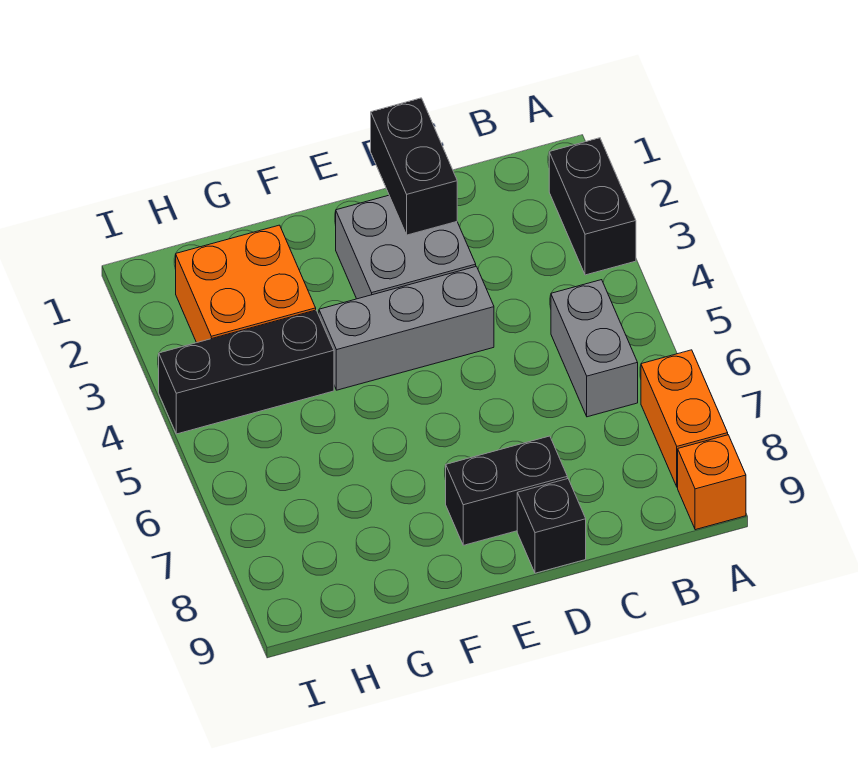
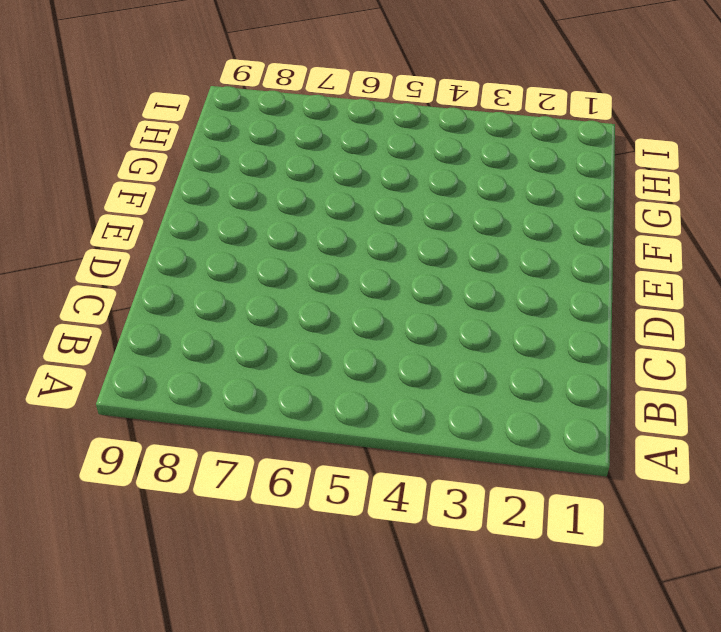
none -> black brick A2:A3 level 1
none -> orange brick A7:A8 level 1

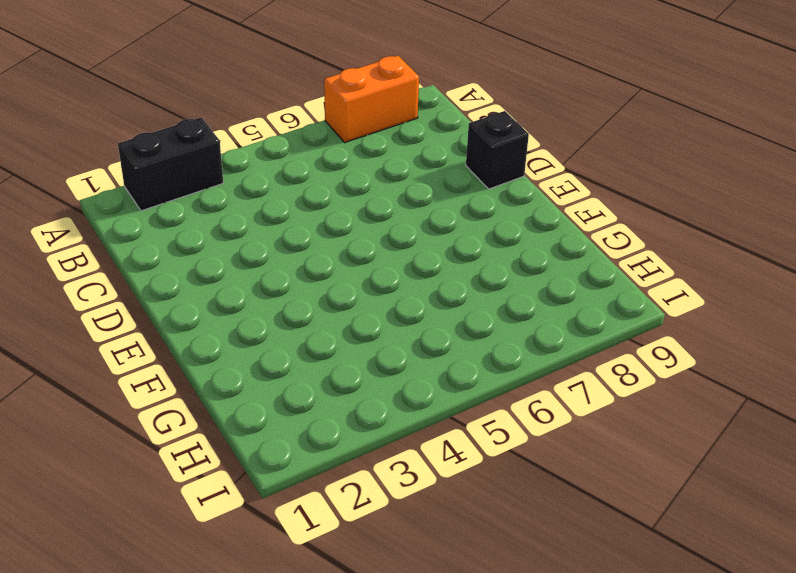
none -> orange brick A9 level 1
none -> grey brick B5:B6 level 1

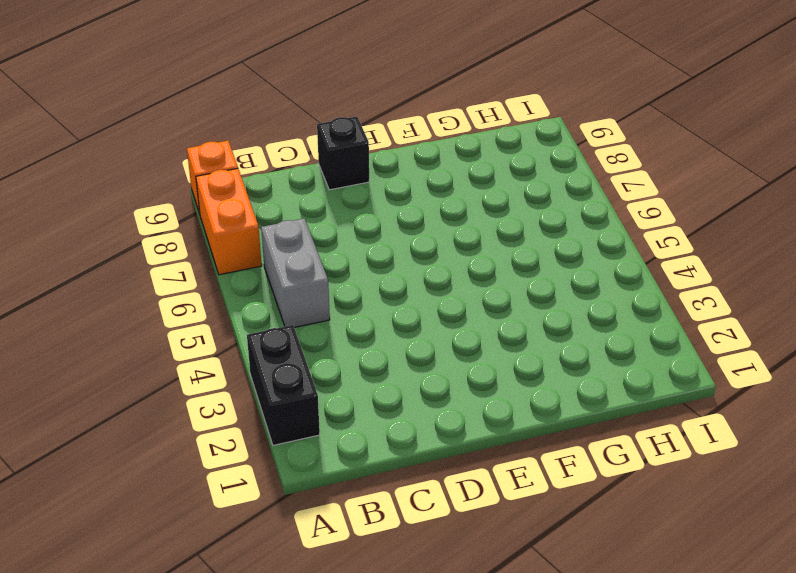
none -> grey brick D2:E3 level 1
none -> grey brick D4:F4 level 1

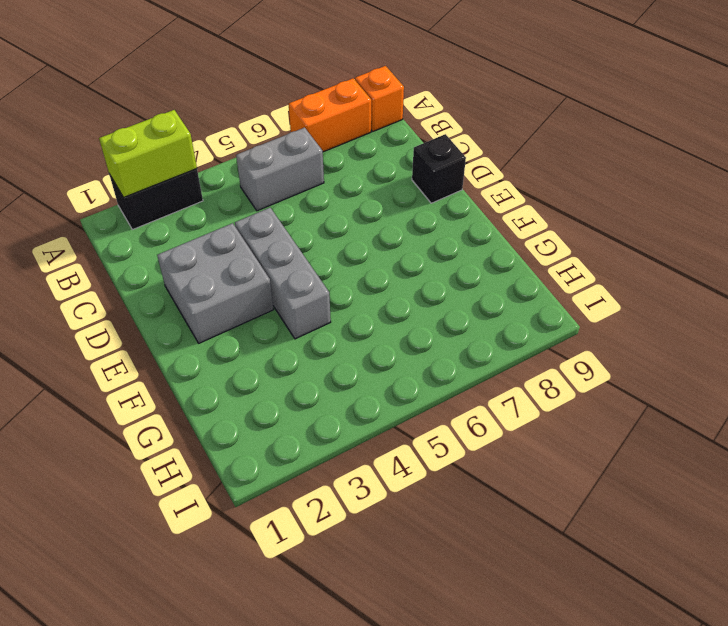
lime brick A2:A3 level 2 -> none
none -> black brick D8:E8 level 1
none -> orange brick G2:H3 level 1

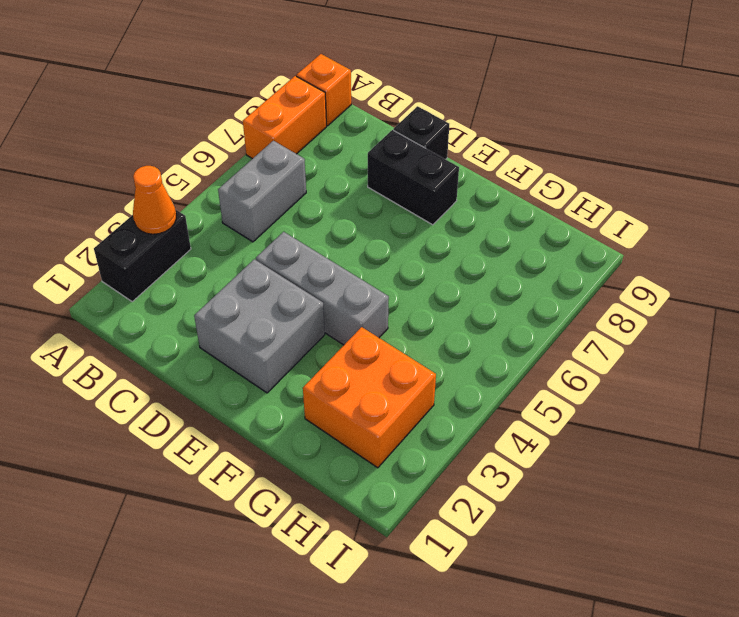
orange cone A3 level 2 -> none
none -> black brick G4:I4 level 1
none -> black brick D1:D2 level 2

